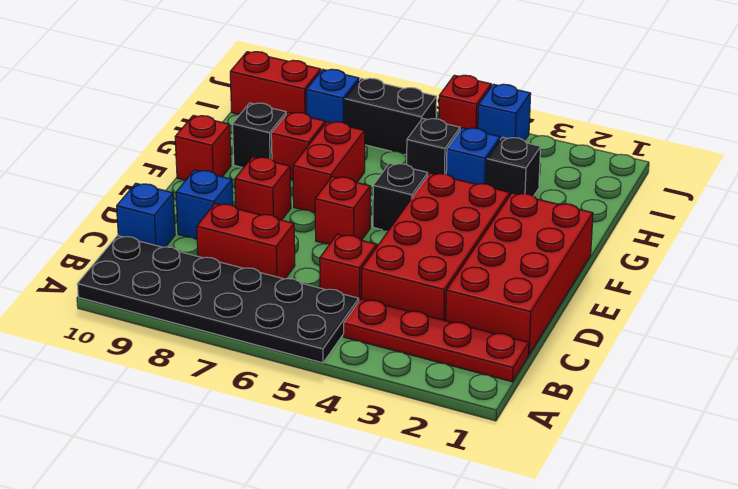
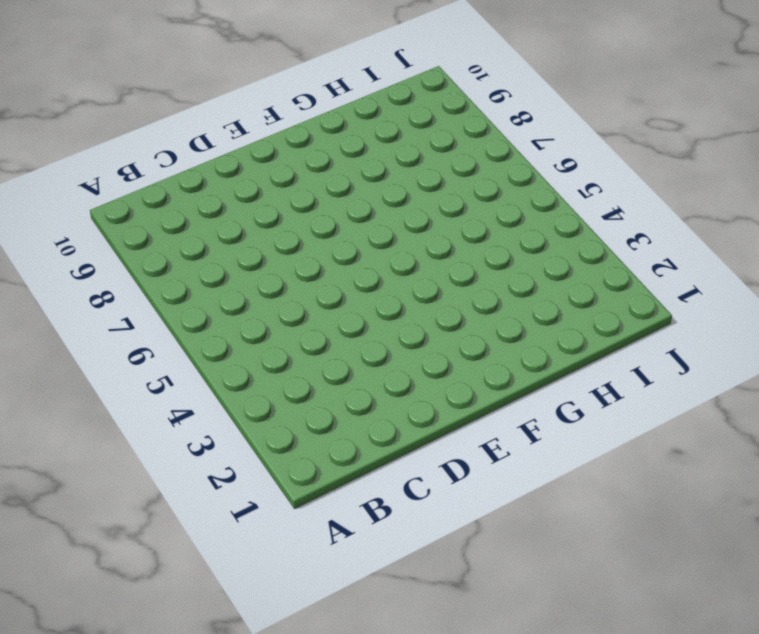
none -> black plate A5:B10 level 1
none -> red plate B1:B4 level 1
none -> red brick C1:F2 level 1

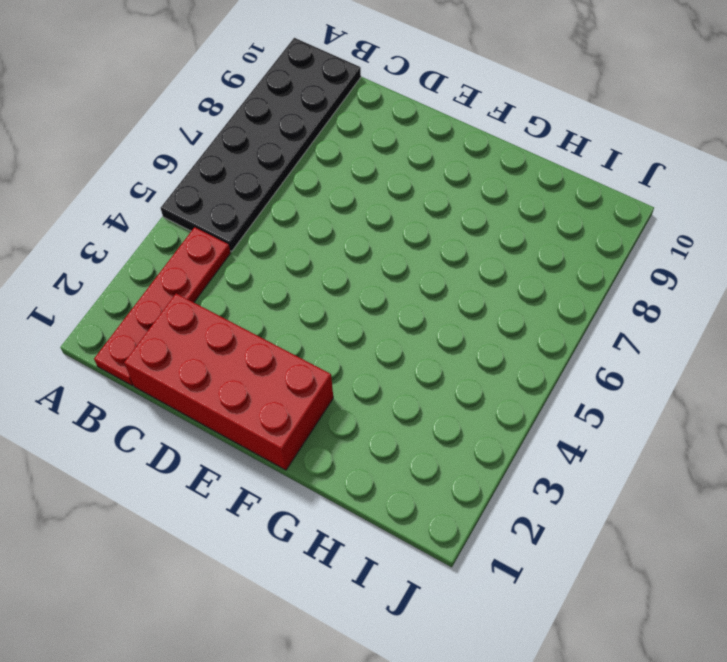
none -> red brick C3:F4 level 1
none -> red brick C5 level 1
none -> red brick C7:C8 level 1

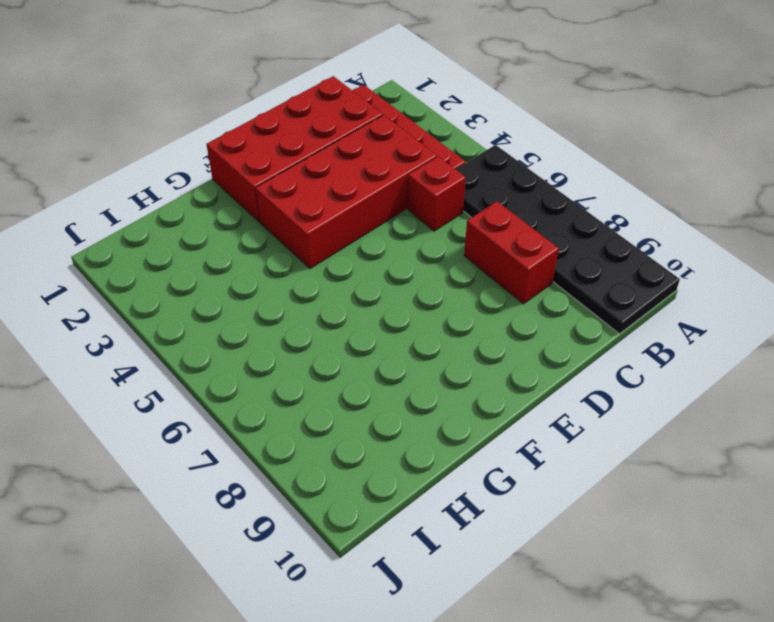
none -> blue brick C10 level 1
none -> blue brick D9 level 1
none -> red brick E6 level 1

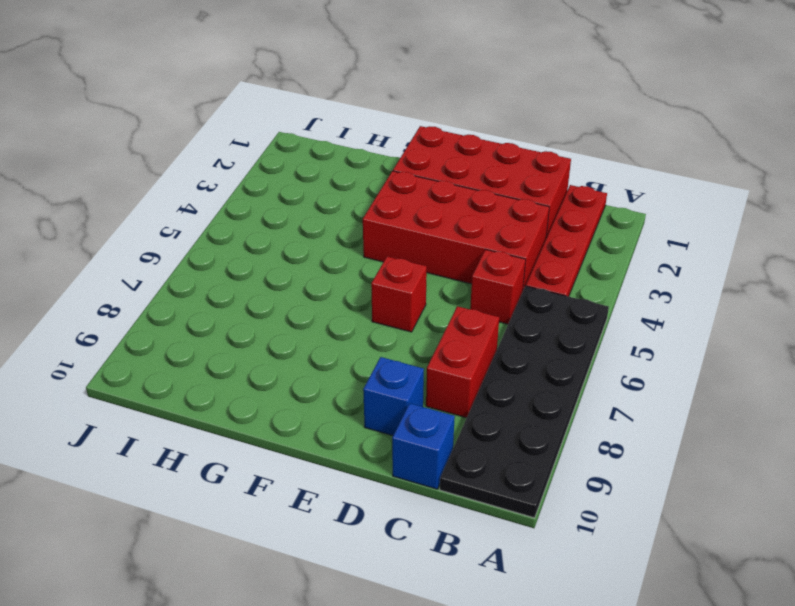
none -> red brick E8 level 1
none -> black brick F5 level 1
none -> red brick F7:G7 level 1

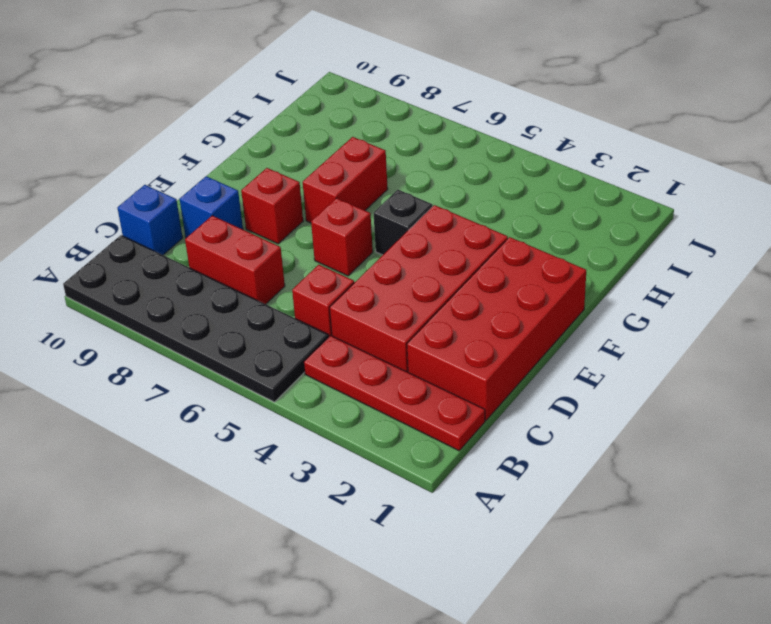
none -> red brick F10 level 1
none -> red brick G8 level 1
none -> black brick G9 level 1

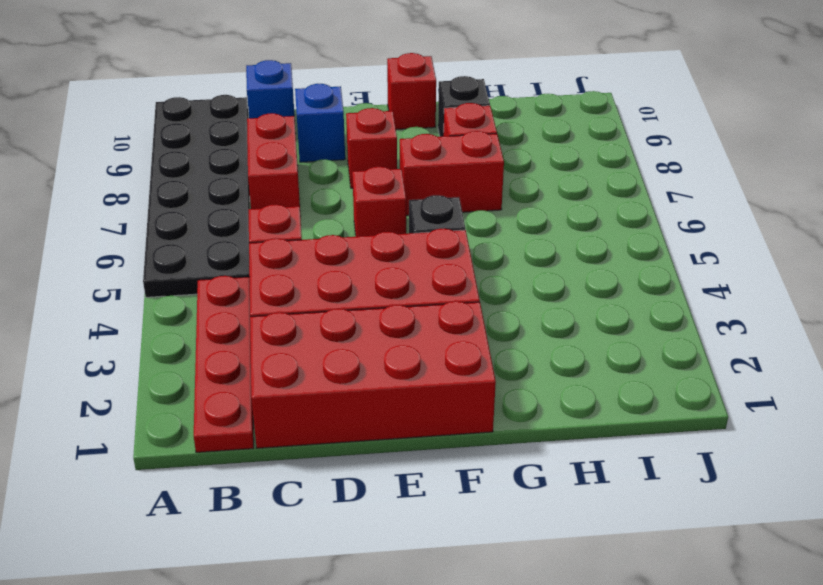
none -> black brick H3 level 1
none -> blue brick H4 level 1
none -> black brick H5 level 1

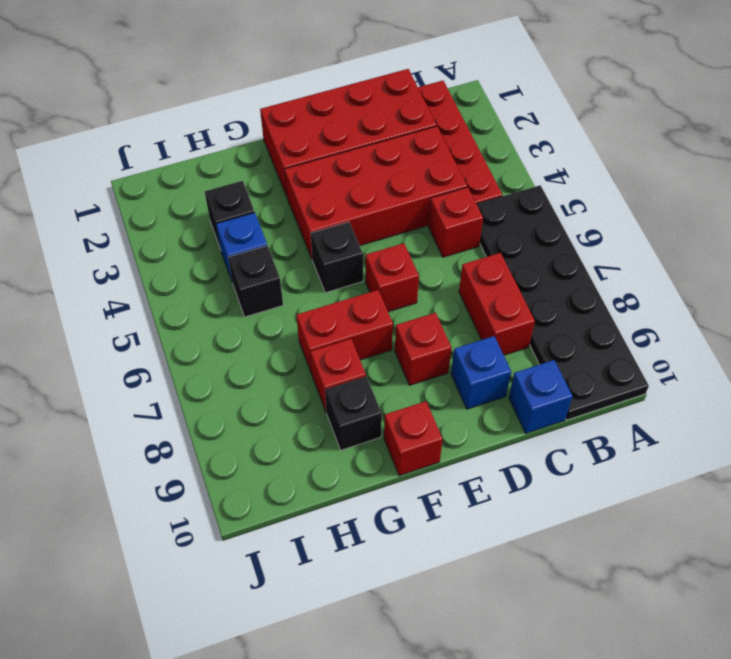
none -> black brick I6:I7 level 1
none -> blue brick I8 level 1
none -> red brick I9:I10 level 1

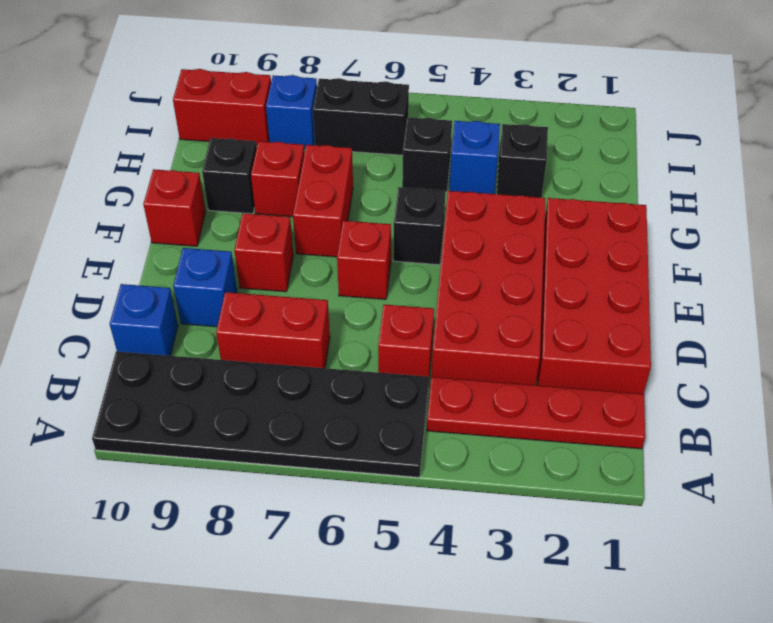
none -> blue brick J4 level 1
none -> red brick J5 level 1

